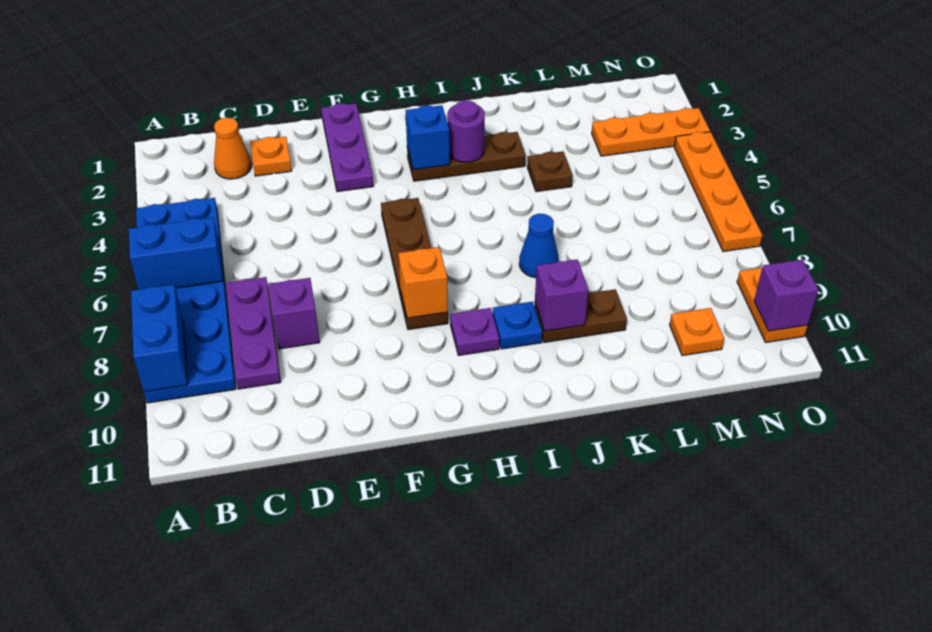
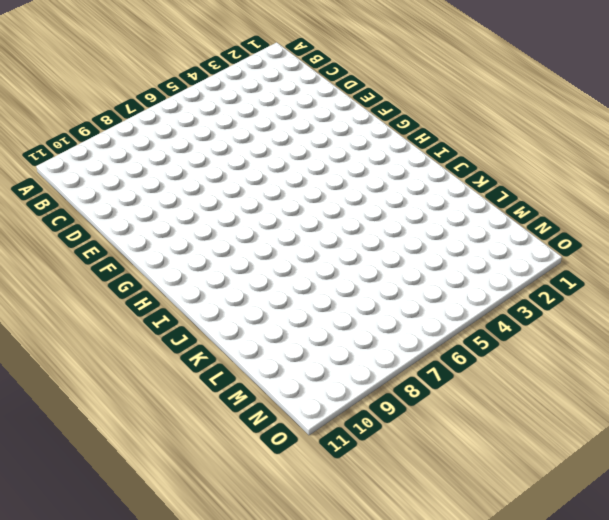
none -> blue plate A4:B9 level 1
none -> orange cone C2 level 1
none -> purple plate C7:C9 level 1

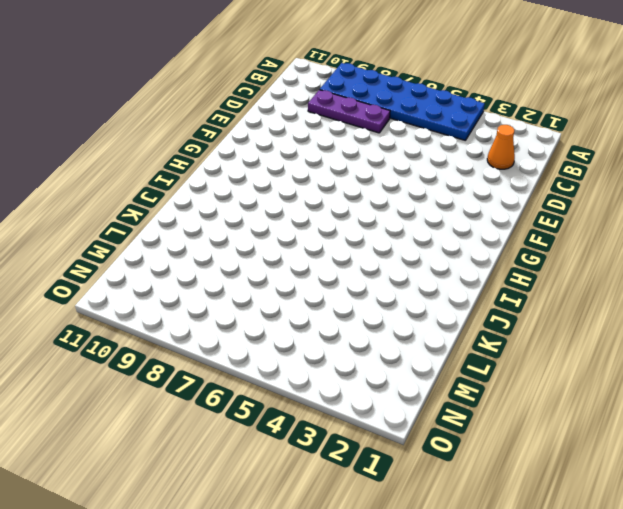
none -> orange plate D2 level 1
none -> purple brick D8 level 1
none -> purple plate F1:F3 level 1

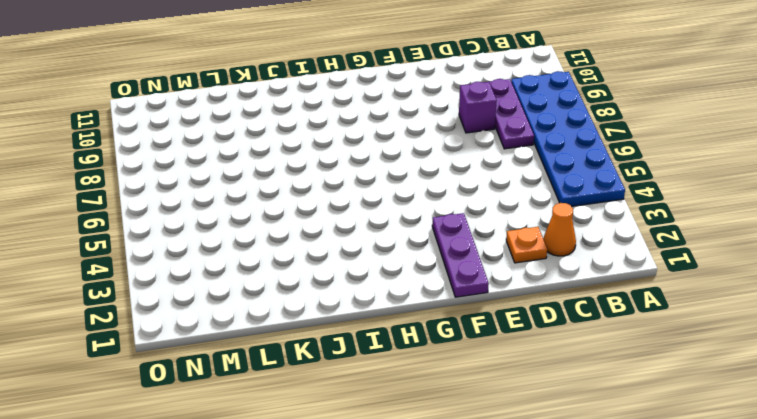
none -> brown plate G5:G8 level 1
none -> brown plate H3:J3 level 1
none -> purple plate H9 level 1

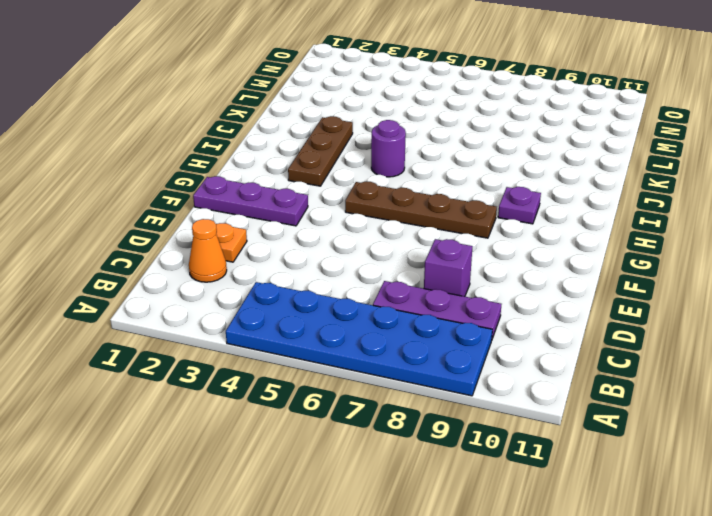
purple round brick I5 level 1 -> purple round brick I3 level 2
none -> blue plate I9 level 1
none -> blue cone J7 level 1
none -> brown plate J9:K9 level 1

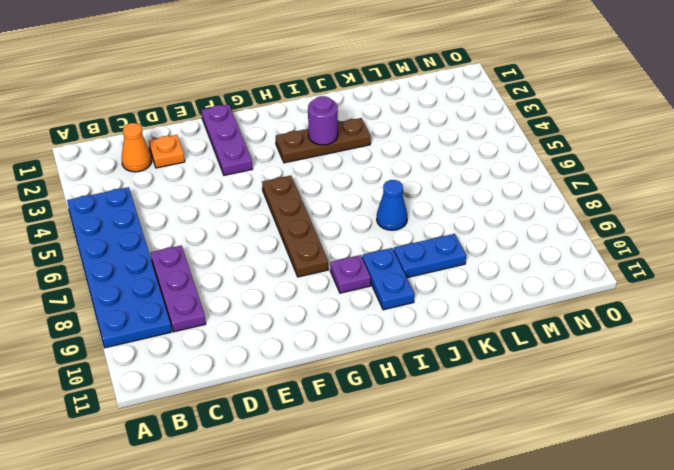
blue plate I9:I10 level 1 -> blue plate I9 level 1
blue plate J9:K9 level 1 -> brown plate J9:K9 level 1
none -> purple brick D8 level 1
none -> brown plate K4 level 1
none -> orange plate M3:O3 level 1

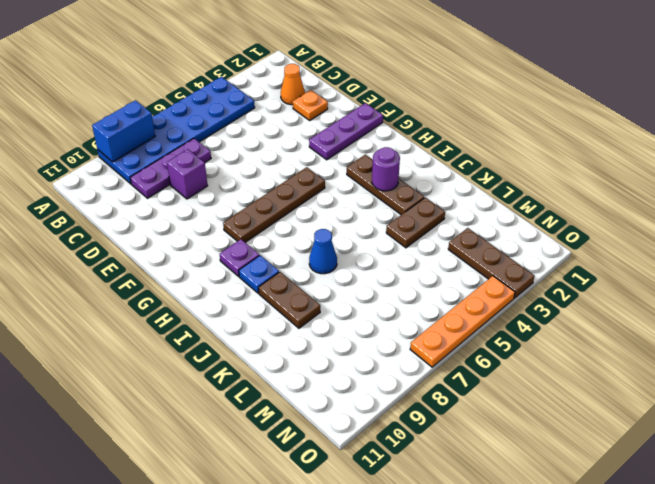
brown plate K3:K4 level 1 -> brown plate K4 level 1
brown plate M3:O3 level 1 -> orange plate M3:O3 level 1
none -> orange plate M10 level 1
none -> orange plate O9:O10 level 1
none -> blue brick A6:B6 level 2

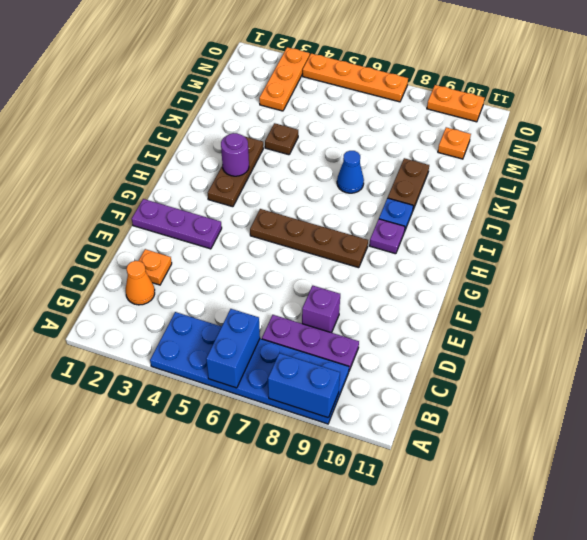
none -> orange brick G8 level 2
none -> blue brick H3 level 2
none -> purple brick J9 level 2

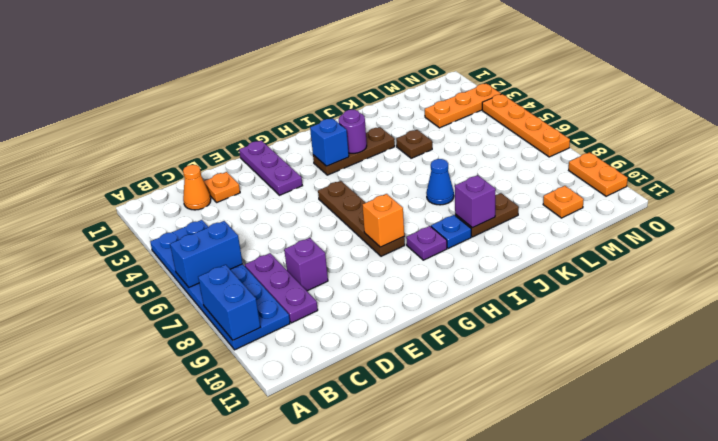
none -> purple brick O10 level 2

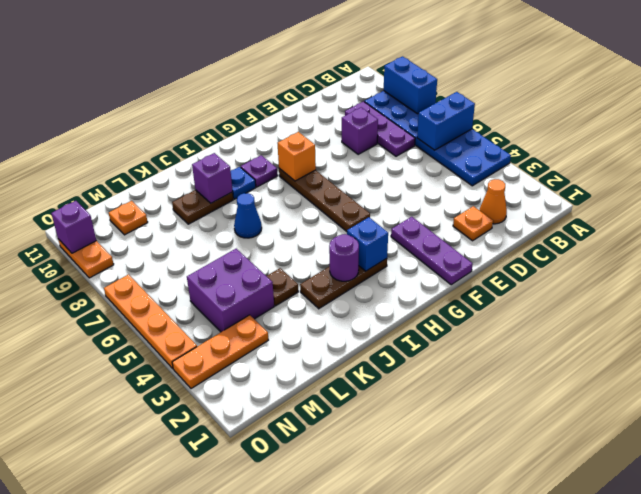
purple brick L4:M5 level 1 -> none

